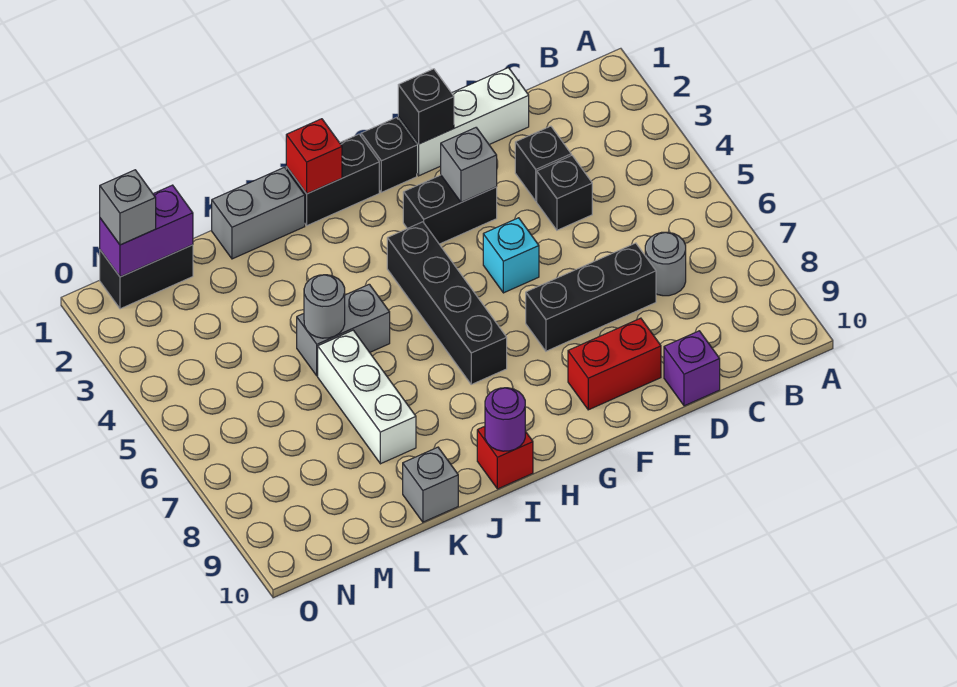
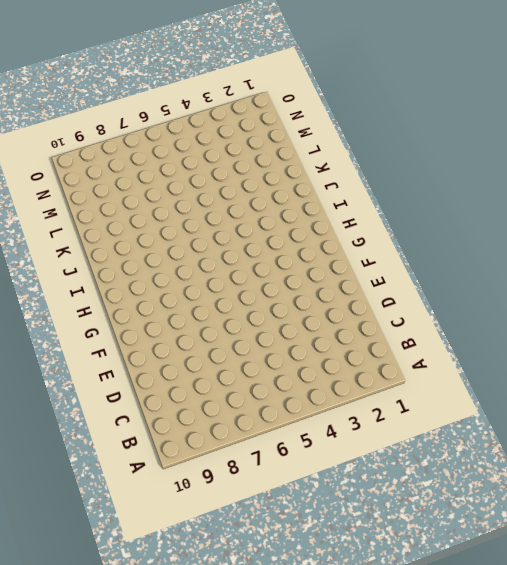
none -> grey round brick C7 level 1
none -> white brick D1:F1 level 1
none -> black brick D3 level 1

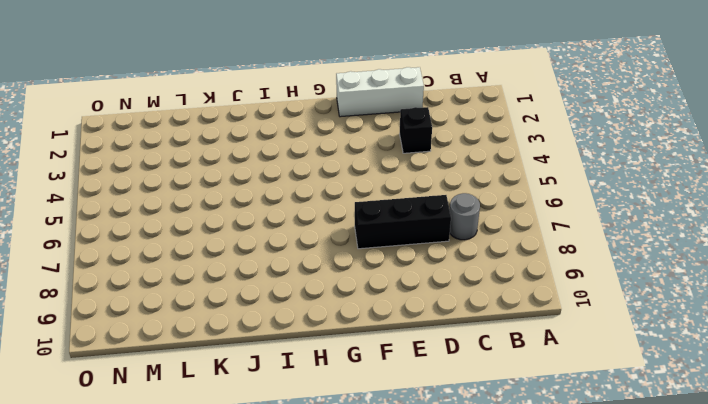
none -> black brick D4 level 1
none -> purple brick D10 level 1
none -> red brick E9:F9 level 1

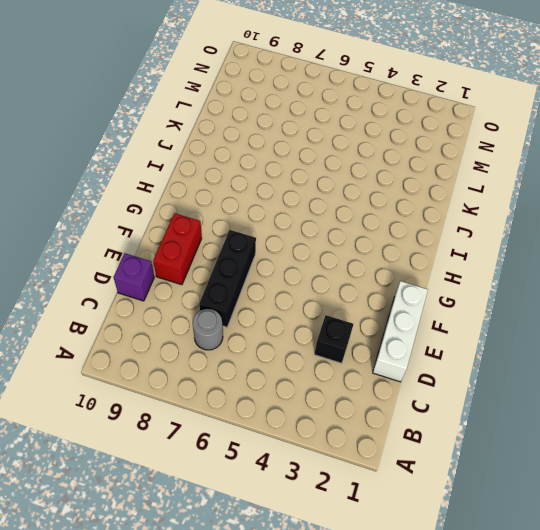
none -> black brick D4 level 1
none -> black brick F3:G3 level 1
none -> cyan brick F5 level 1

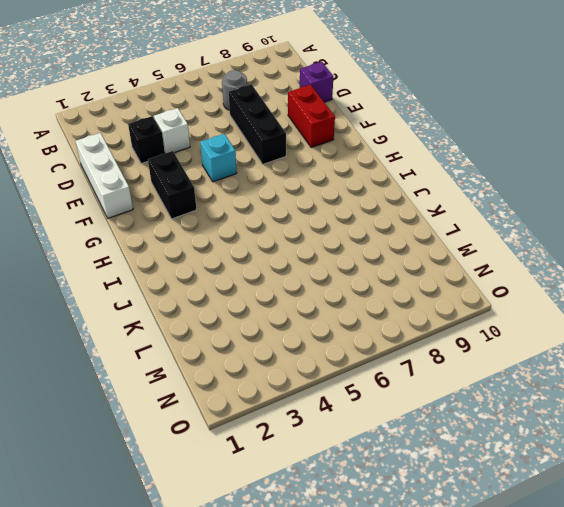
white brick D4 level 1 -> black brick D4 level 1
none -> black brick G1 level 1
none -> black brick H1:I1 level 1
none -> black brick H4:H7 level 1

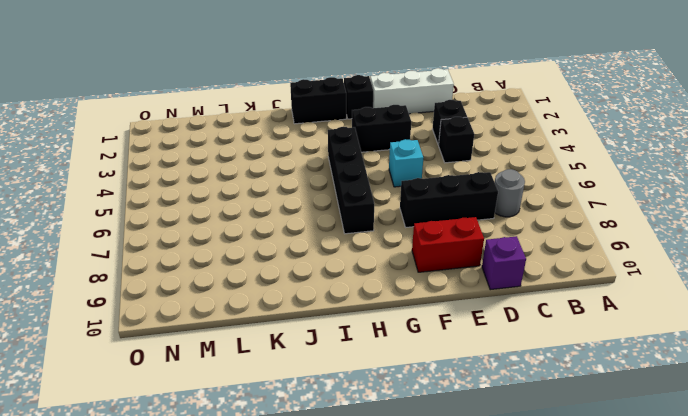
none -> red brick I10 level 1
none -> grey brick J1:K1 level 1
none -> grey brick J5:K5 level 1

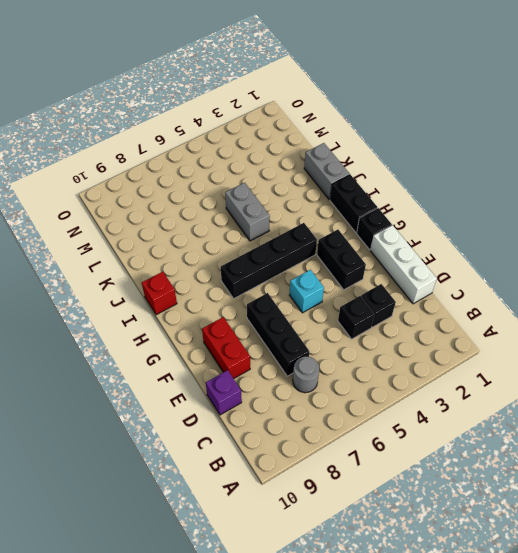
none -> white brick K6:K8 level 1
none -> grey brick K10 level 1
none -> black brick M1:N1 level 1

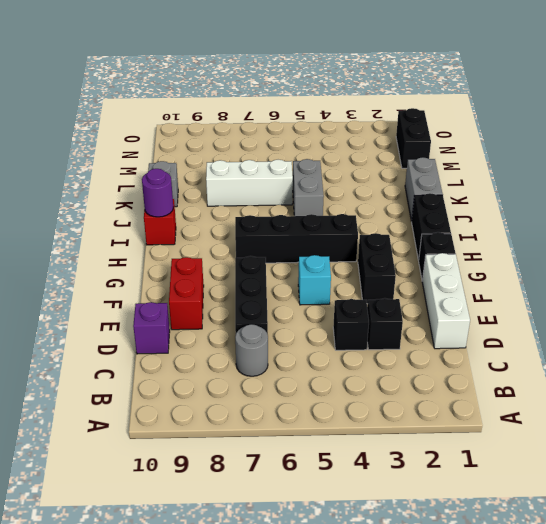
none -> black brick F1 level 2
none -> grey brick F3 level 2
none -> red brick I1 level 2

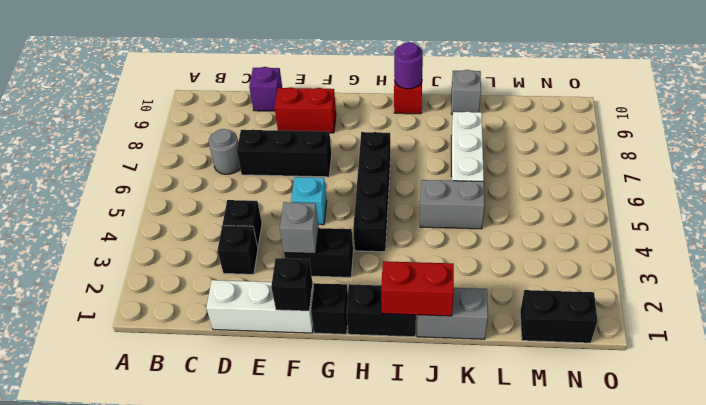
red brick I1:J1 level 2 -> red brick I1 level 2
none -> grey round brick K5 level 2
none -> purple brick M1:N1 level 2
none -> grey brick N1 level 3

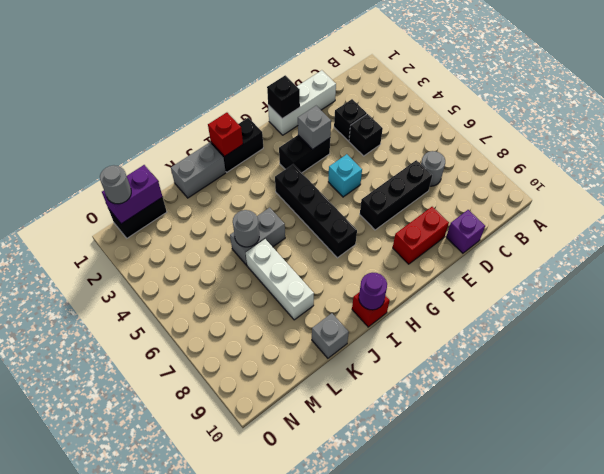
grey round brick N1 level 3 -> grey brick N1 level 3
none -> black brick G1 level 1

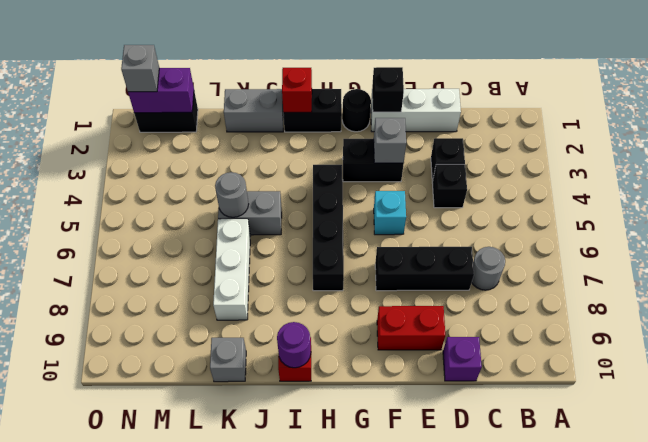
black round brick G1 level 1 -> black brick G1 level 1

